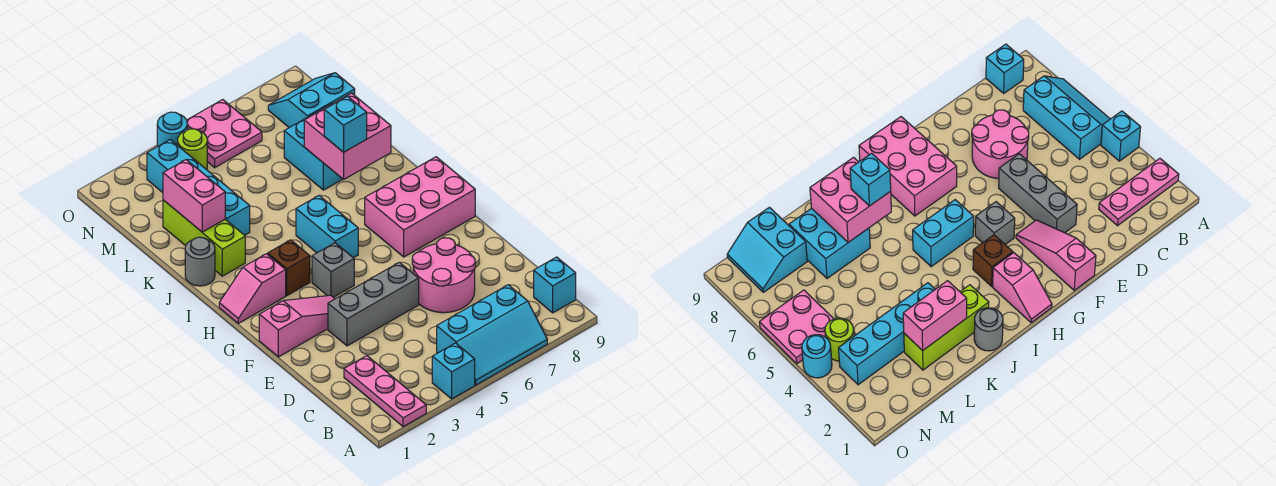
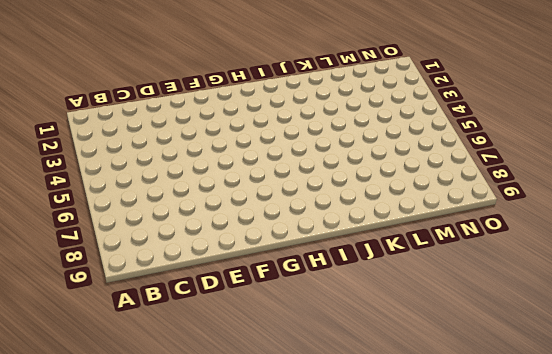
none -> pink plate A2:C2 level 1
none -> cyan brick A4 level 1
none -> cyan slope A5:B7 level 1 top B

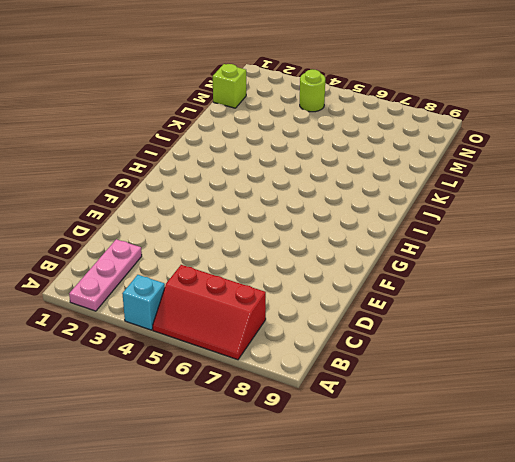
red slope A5:B7 level 1 top B -> cyan slope A5:B7 level 1 top B
lime brick M1 level 1 -> none
none -> cyan brick B9 level 1
none -> pink round brick D6:E7 level 1
none -> grey brick E3:E5 level 1

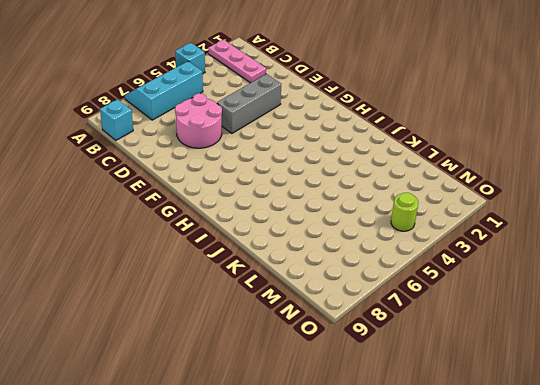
none -> pink slope F1:F3 level 1 top 1
none -> grey brick G4 level 1
none -> pink brick G7:H9 level 1

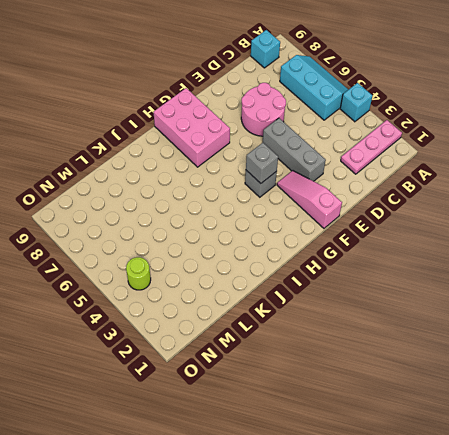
grey brick G4 level 2 -> none
none -> pink slope H1:H2 level 1 top 2
none -> brown brick H3 level 1
none -> cyan brick H5:I5 level 1

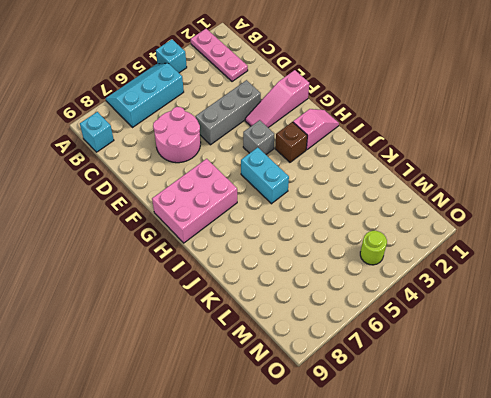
none -> grey round brick J1 level 1
none -> lime brick J2:L2 level 1
none -> cyan brick K3:N3 level 1

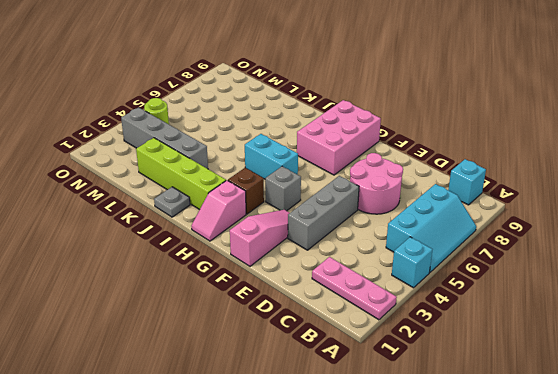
lime brick I2:L2 level 1 -> lime brick J2:L2 level 1
grey plate J1 level 1 -> grey round brick J1 level 1
grey brick K3:N3 level 1 -> cyan brick K3:N3 level 1
none -> cyan brick K7:L8 level 1
none -> cyan slope M8:N9 level 1 top M
none -> pink plate N5:O6 level 1

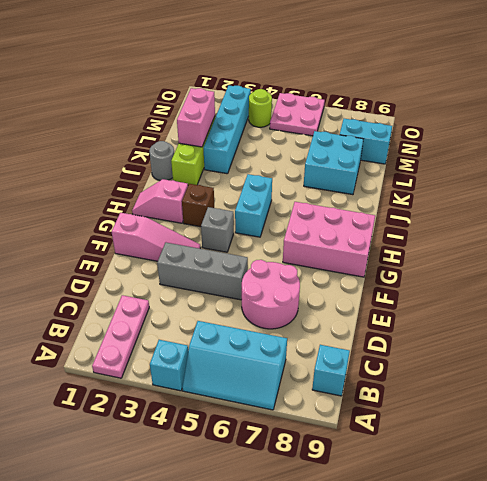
none -> cyan round brick O4 level 1
none -> pink brick J7:K8 level 2
none -> cyan brick J7 level 3

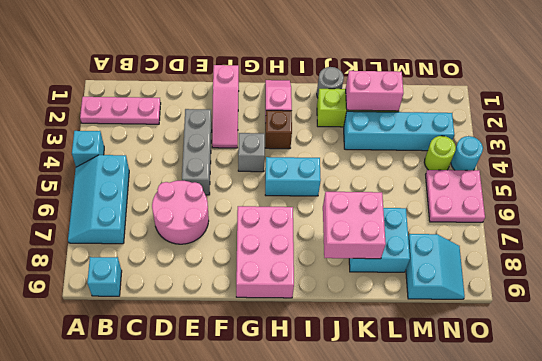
none -> cyan brick J7 level 3

